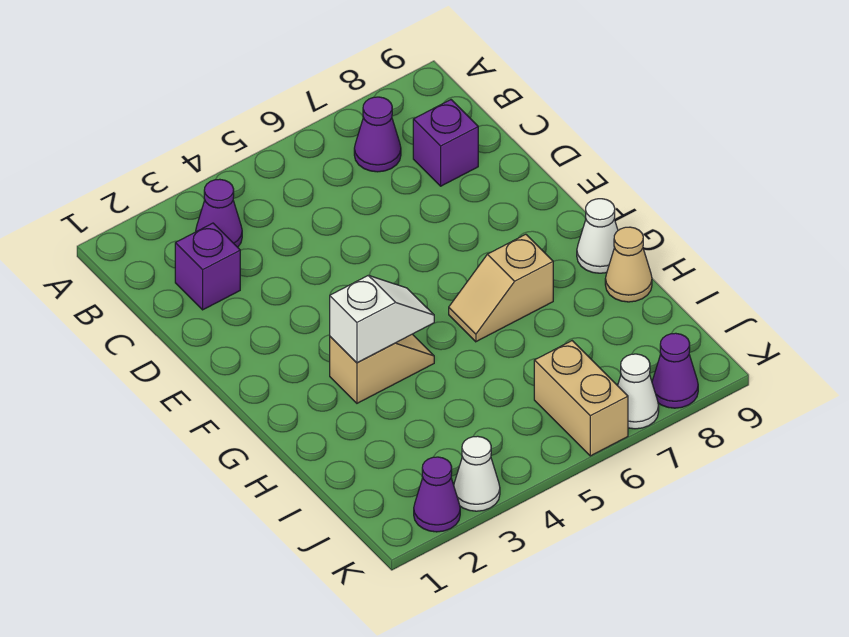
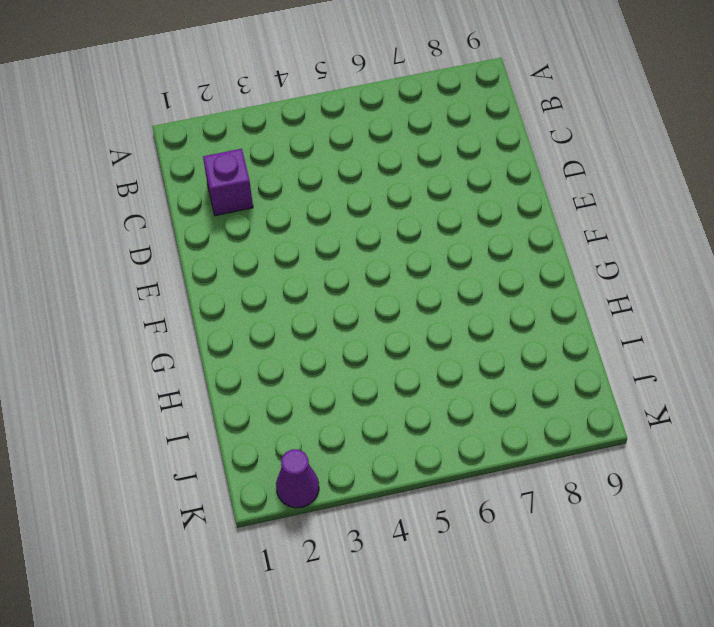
none -> purple cone B3 level 1
none -> purple cone B7 level 1
none -> purple brick C8 level 1

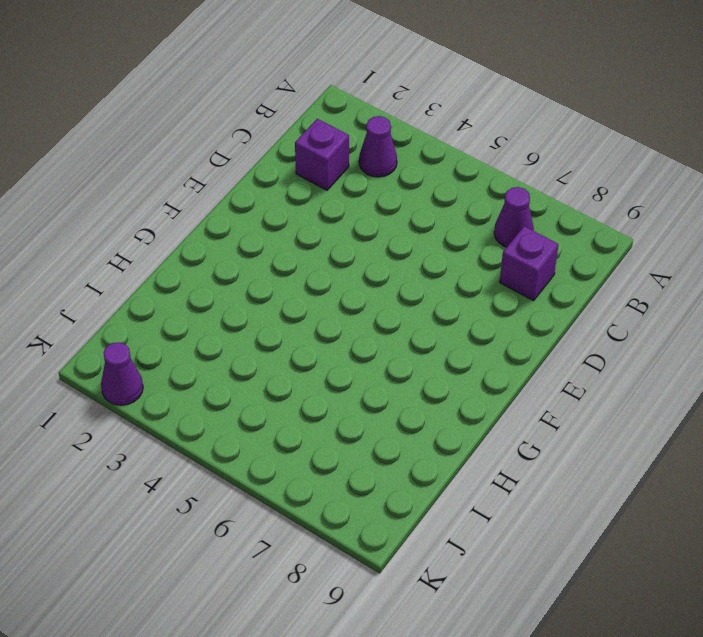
none -> tan slope G3:G4 level 1 top 3
none -> tan slope G6:G7 level 1 top 7
none -> white cone G9 level 1

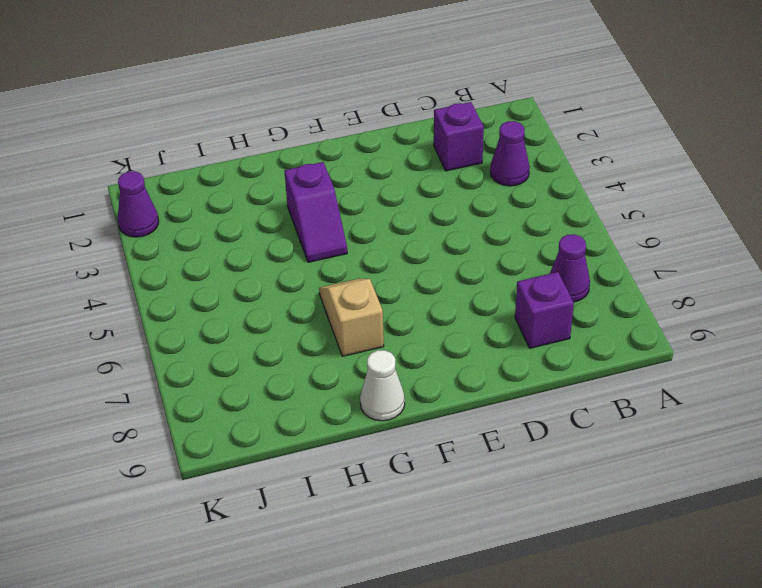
purple slope G3:G4 level 1 top 3 -> tan slope G3:G4 level 1 top 3
none -> tan cone H9 level 1
none -> tan brick J6:K6 level 1
none -> white cone K3 level 1

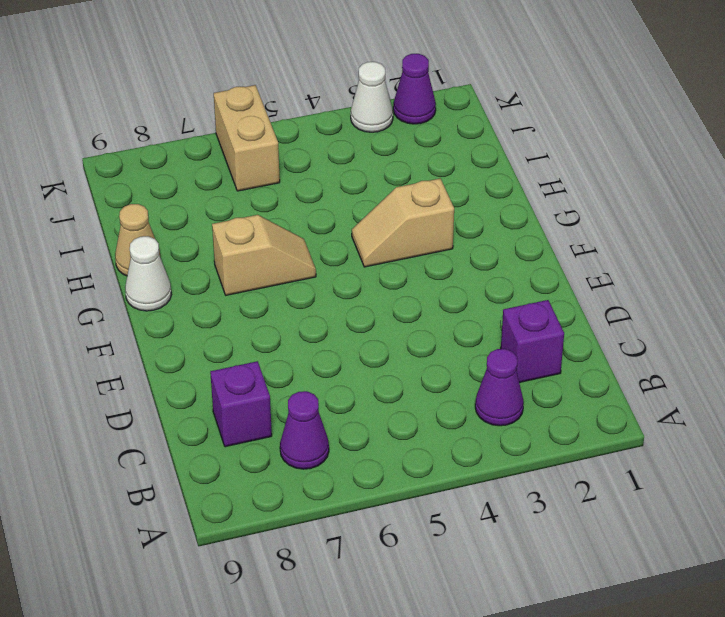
none -> white cone K7 level 1
none -> purple cone K8 level 1
none -> white slope G3:G4 level 2 top 3

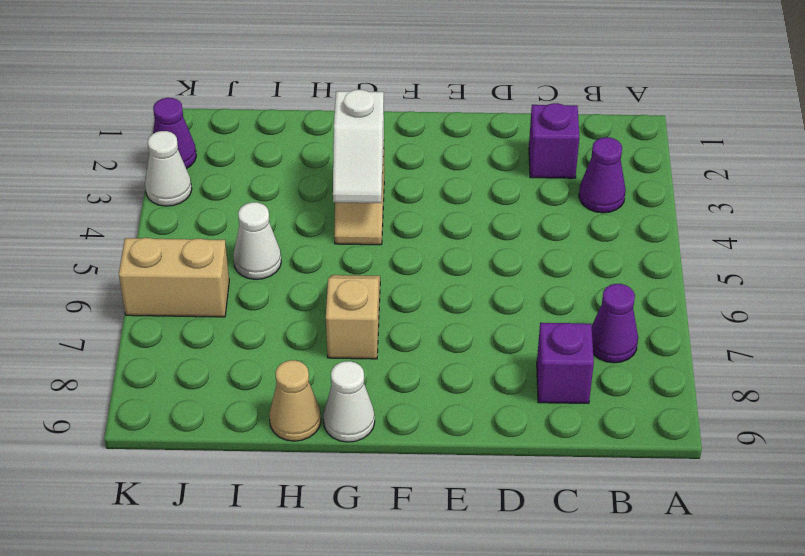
white cone I5 level 1 -> white cone K7 level 1
none -> purple cone K8 level 1

